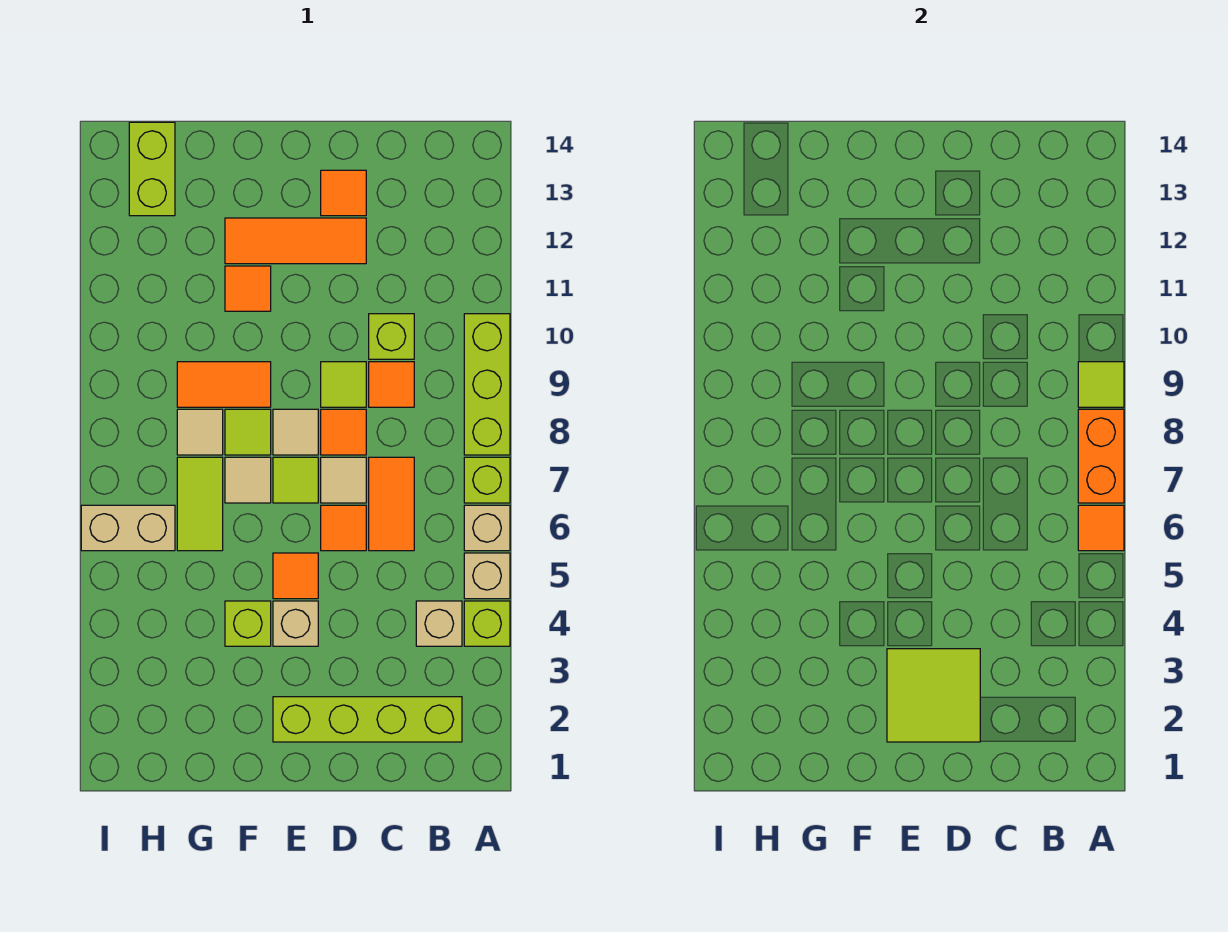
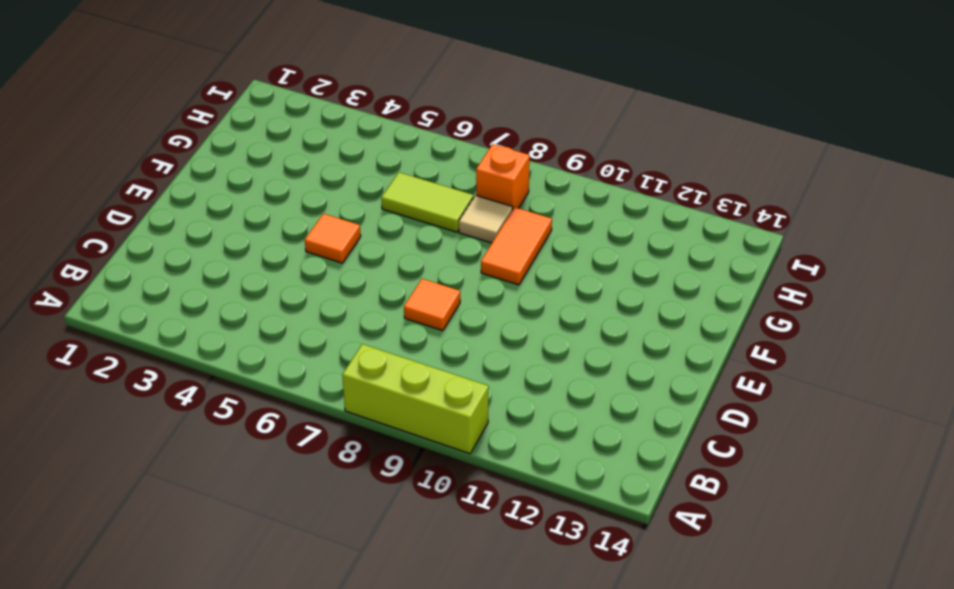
orange brick H8 level 1 -> none
none -> lime brick A4 level 1
none -> tan brick A5 level 1
none -> tan brick A6 level 1
none -> lime brick A7 level 1

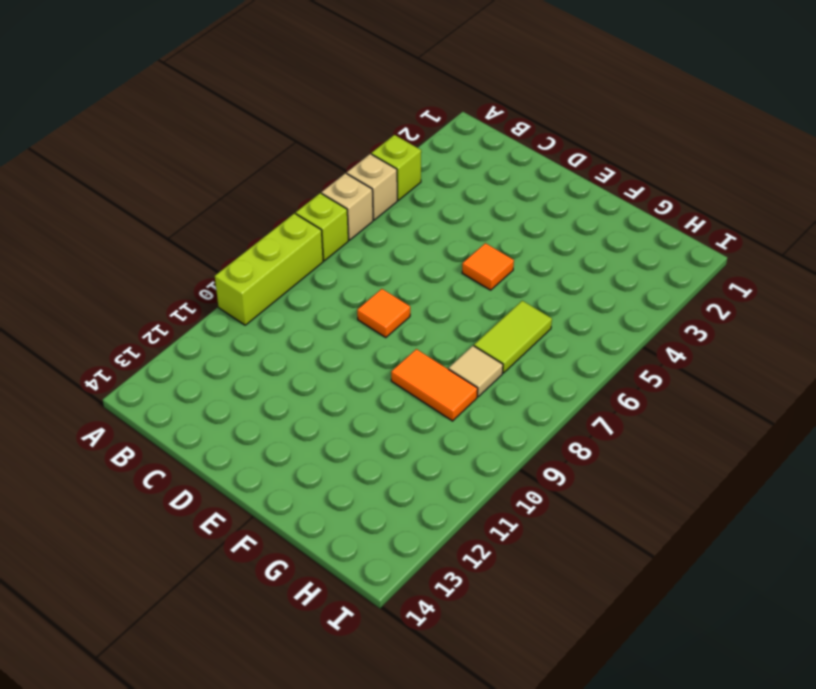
none -> lime brick B2:E2 level 1
none -> tan brick B4 level 1
none -> orange tile C6:C7 level 1
none -> orange tile C9 level 1

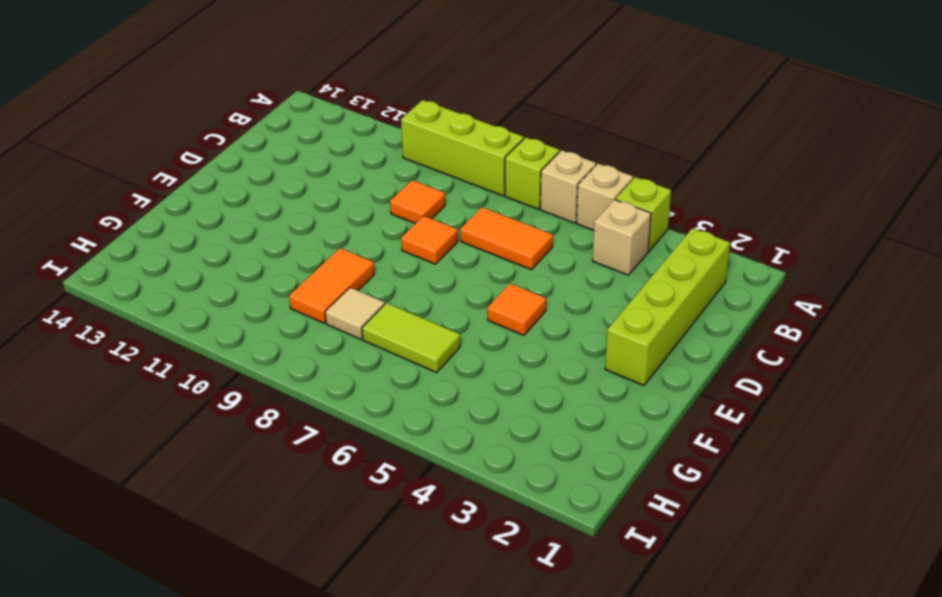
none -> lime brick C10 level 1
none -> orange tile D6 level 1
none -> tan tile D7 level 1
none -> lime tile D9 level 1

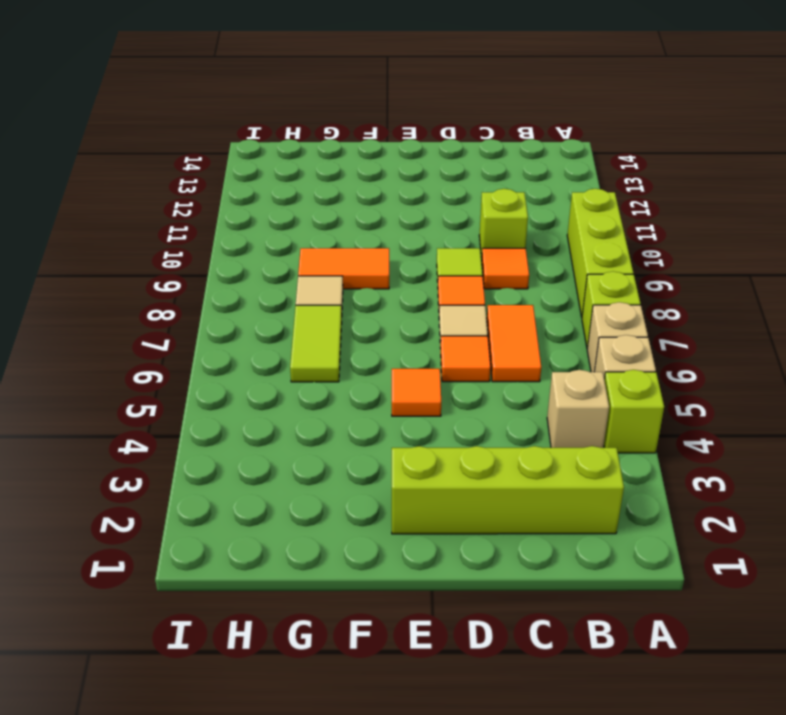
none -> orange tile D12:F12 level 1
none -> orange tile D13 level 1
none -> tan brick E4 level 1
none -> lime tile E7 level 1

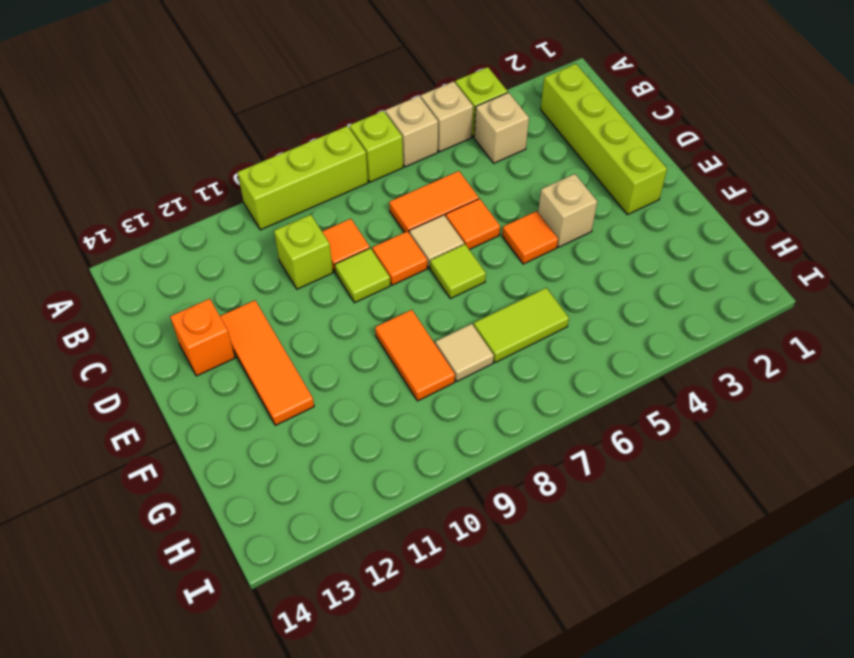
orange brick D13 level 1 -> orange tile D13 level 1
none -> tan tile E8 level 1
none -> lime brick F4 level 1
none -> tan tile F7 level 1
none -> lime tile F8 level 1

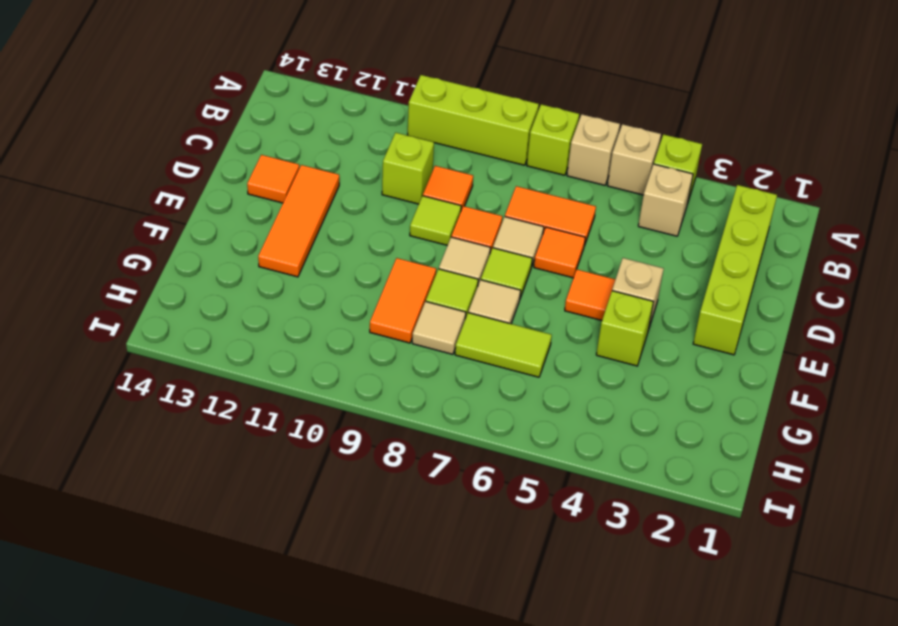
none -> orange tile F11 level 1
none -> tan brick H6:I6 level 1
none -> lime brick H13:H14 level 1
none -> orange tile A6 level 2

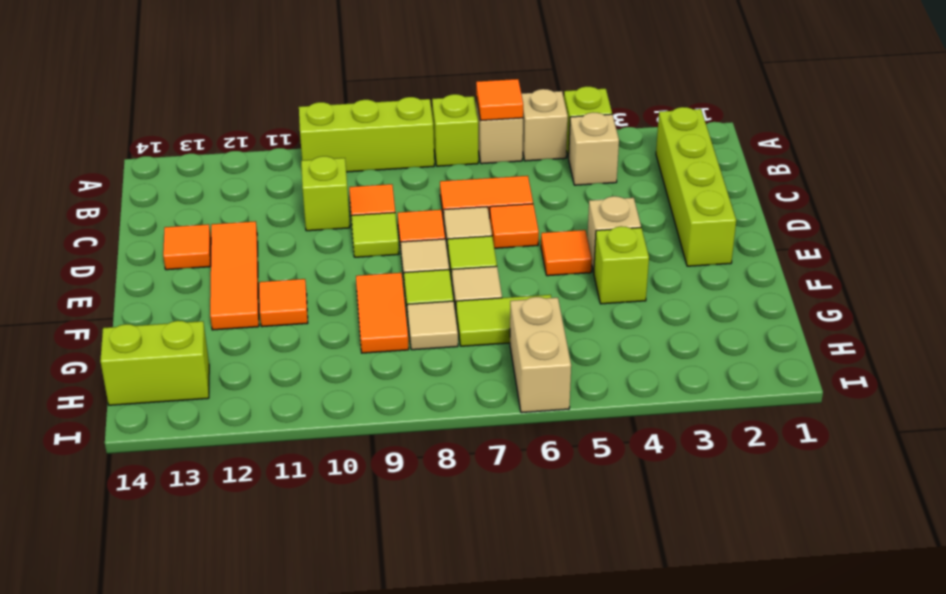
none -> orange brick A7:A8 level 2
none -> lime tile A9 level 2
none -> lime tile D2:E3 level 2

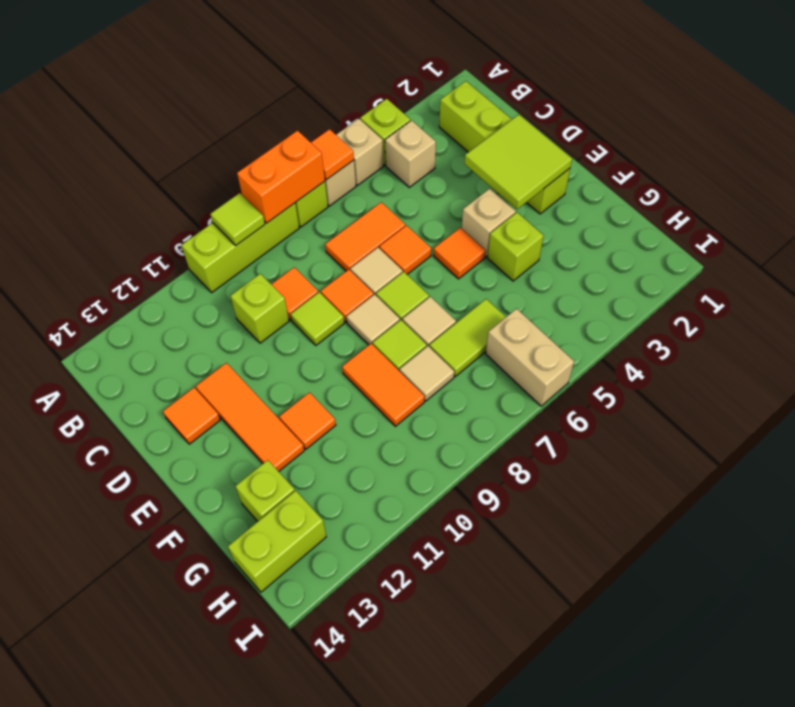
lime brick G13 level 1 -> none

